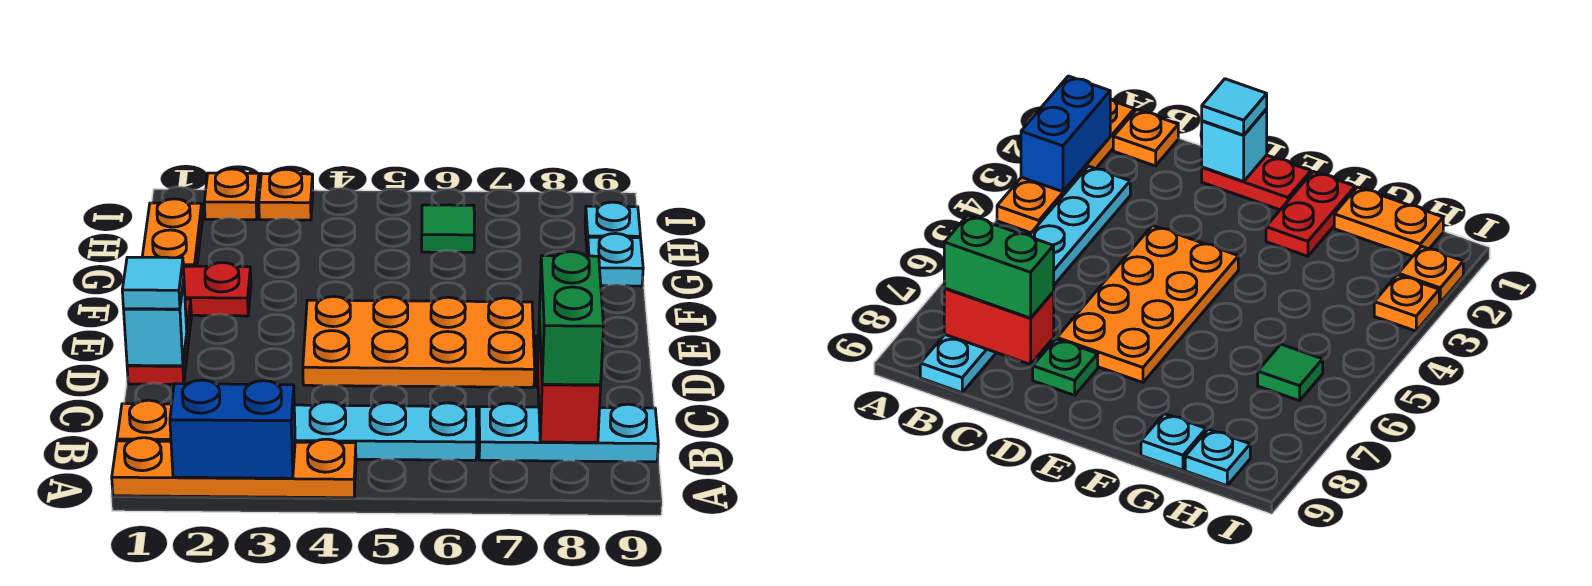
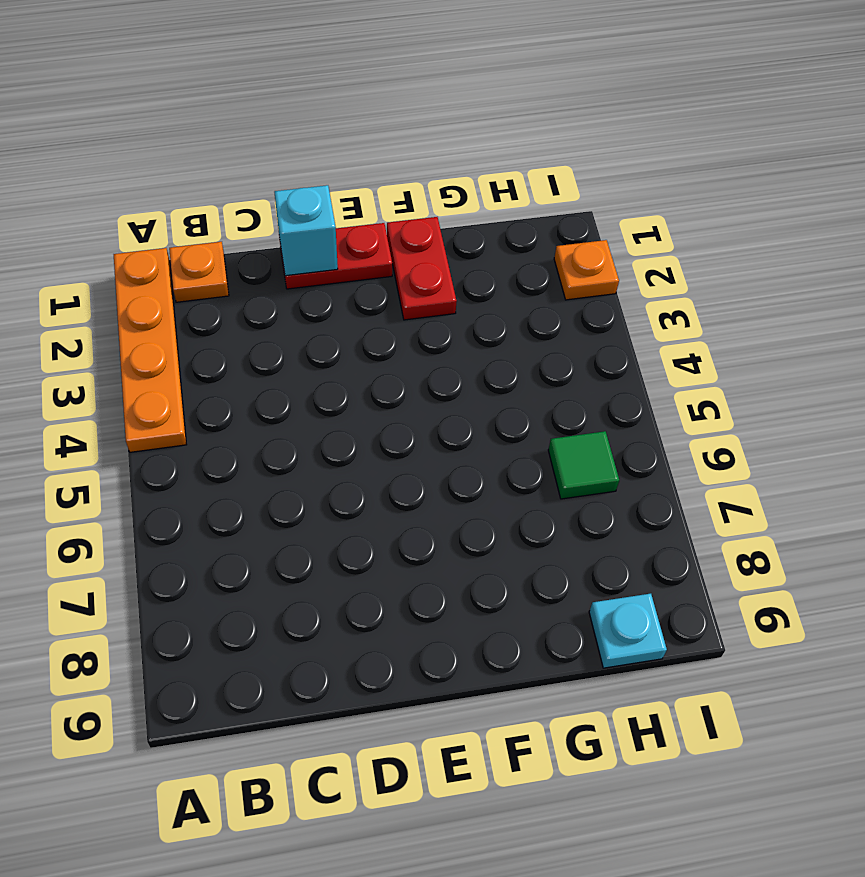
none -> cyan plate B3:B6 level 1
none -> cyan plate B7:B9 level 1
none -> orange plate D4:E7 level 1

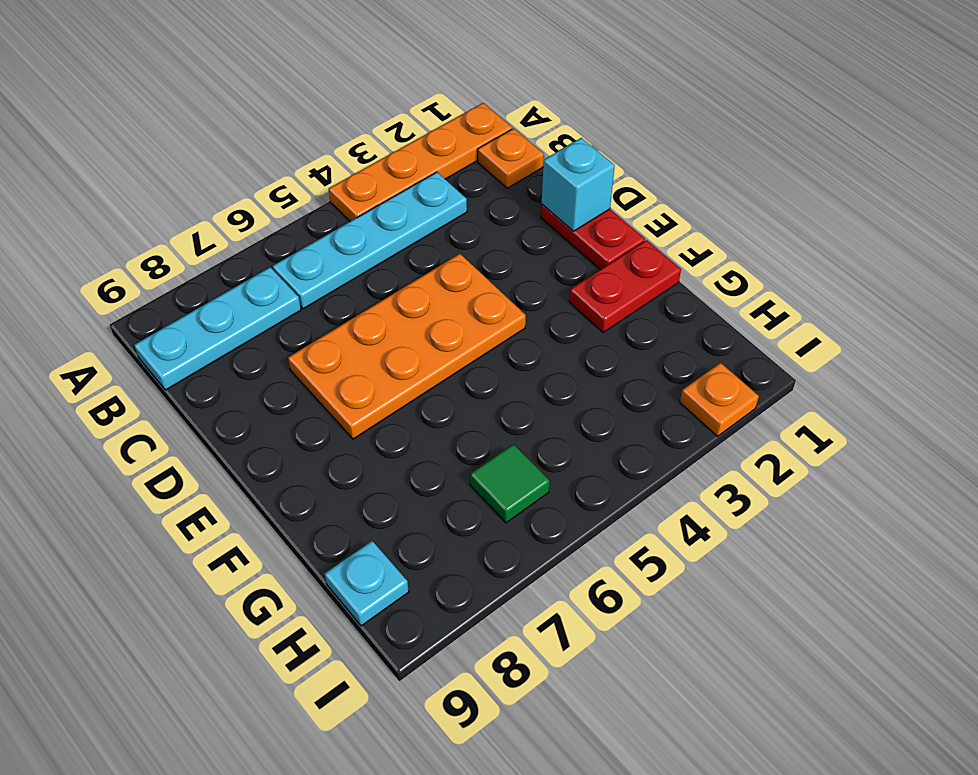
none -> green plate D8 level 1
none -> orange plate G1:H1 level 1
none -> cyan plate G9 level 1

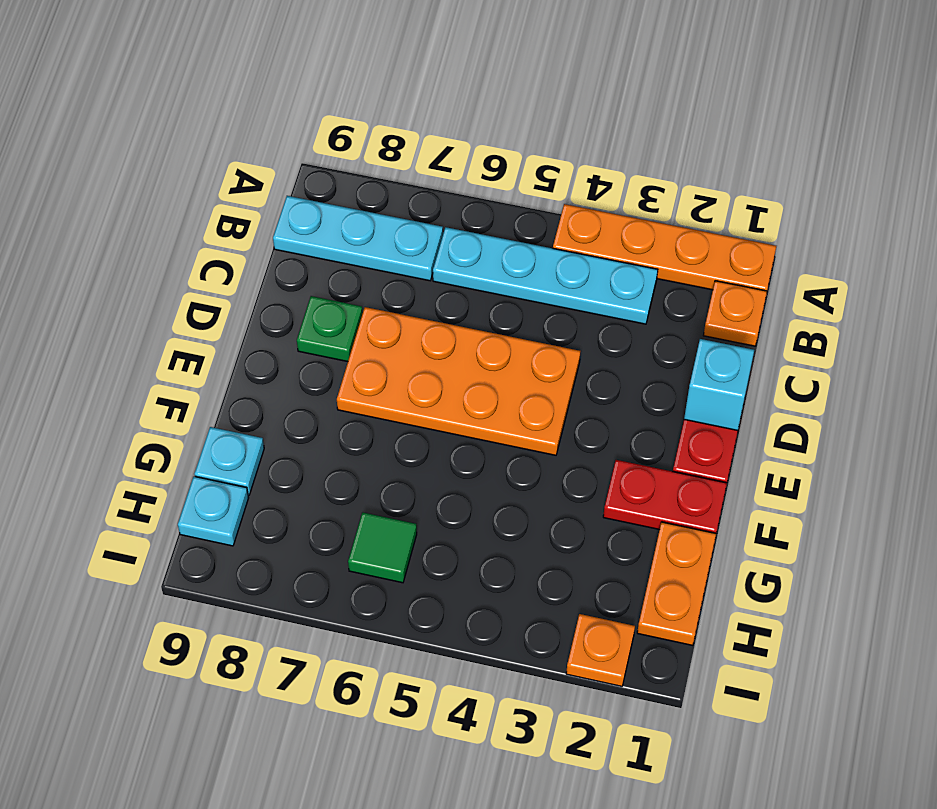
none -> orange plate I3 level 1
none -> blue brick A2:A3 level 2
none -> red brick B8:C8 level 2

